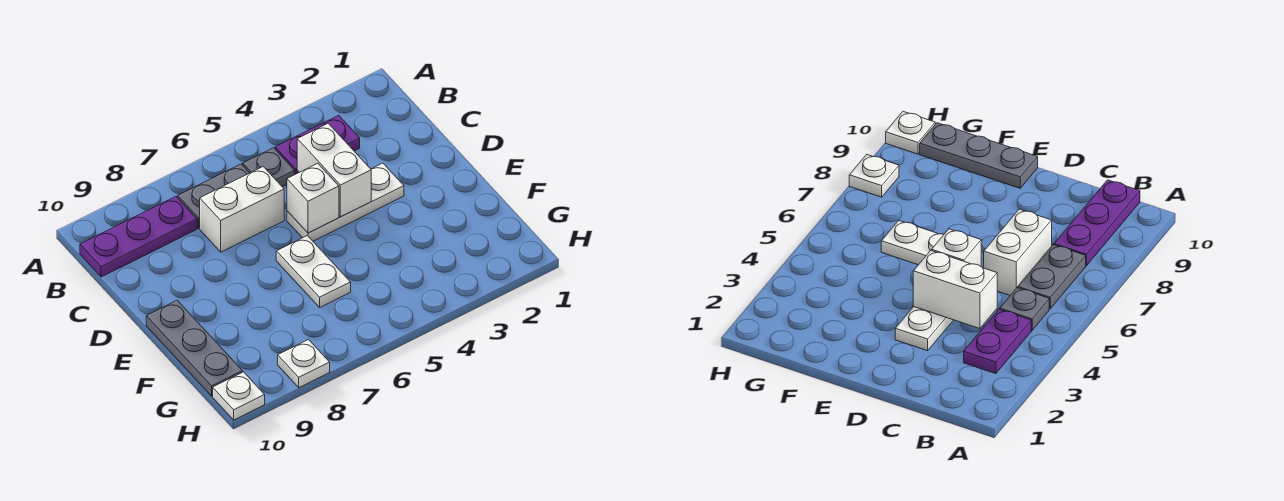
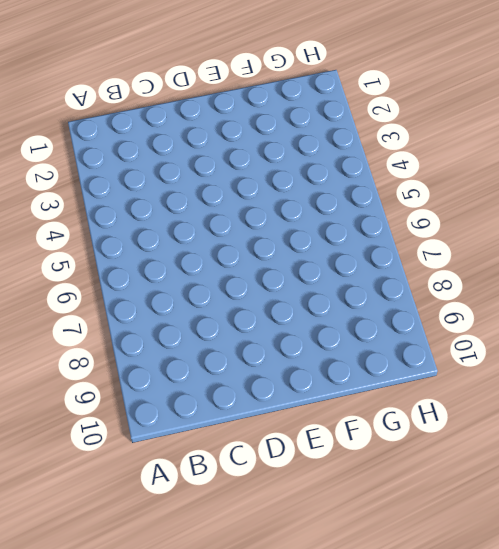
none -> purple plate B3:B4 level 1
none -> grey plate B5 level 1
none -> grey plate B6:B7 level 1

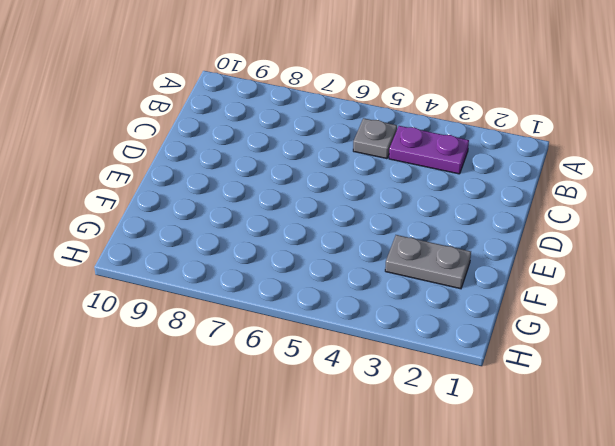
grey plate F2:F3 level 1 -> grey plate B6:B7 level 1
none -> purple plate B8:B10 level 1
none -> white brick C6:C7 level 1
none -> white plate D3:D5 level 1

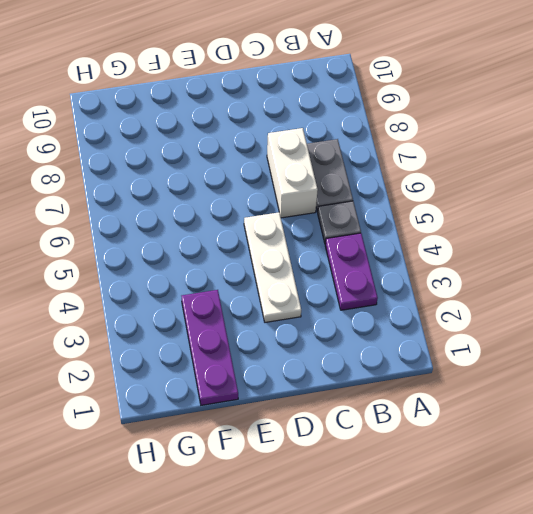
purple plate F1:F3 level 1 -> purple plate B8:B10 level 1
none -> white plate E6:F6 level 1
none -> grey plate E10:G10 level 1
none -> white plate H8 level 1

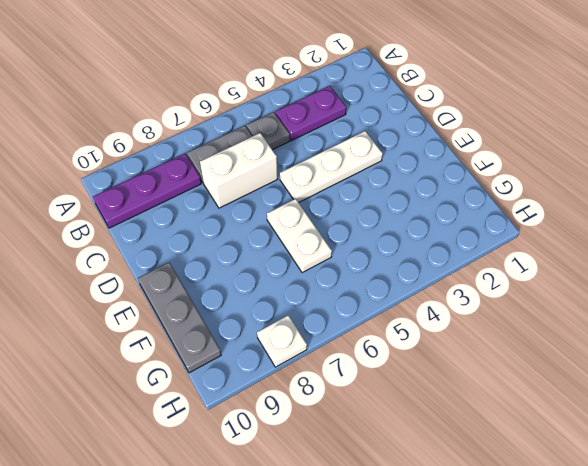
none -> white plate H10 level 1
none -> white brick C4:D4 level 2
none -> white brick D5 level 2

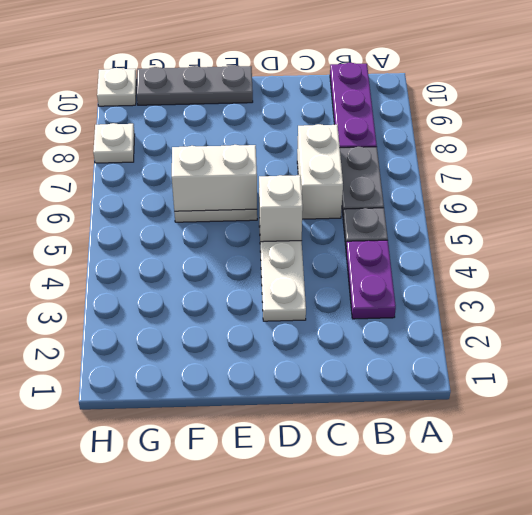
white brick E6:F6 level 2 -> white brick C4:D4 level 2

